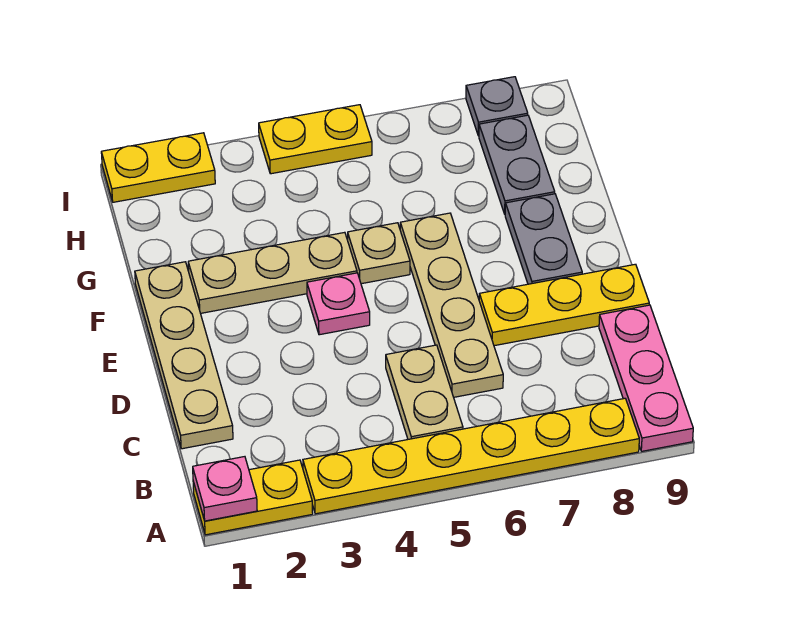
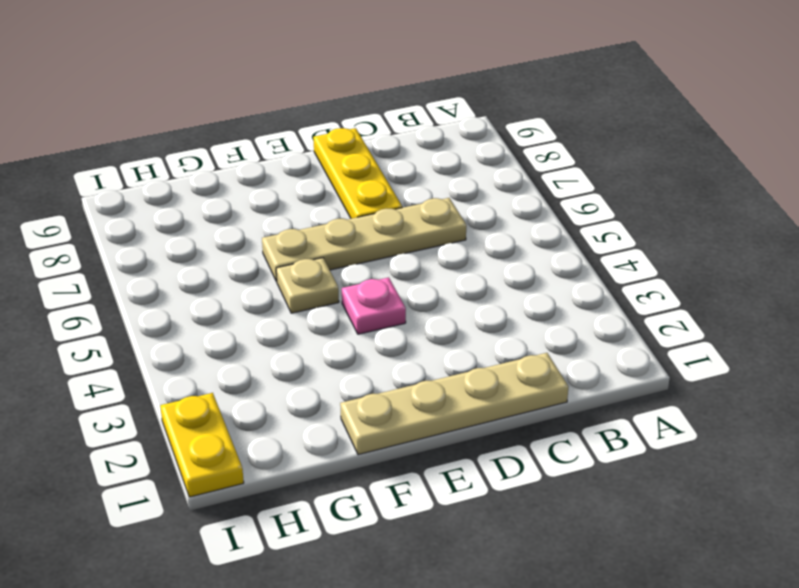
none -> yellow plate A1:A2 level 1
none -> yellow plate A3:A8 level 1
none -> pink plate A9:C9 level 1

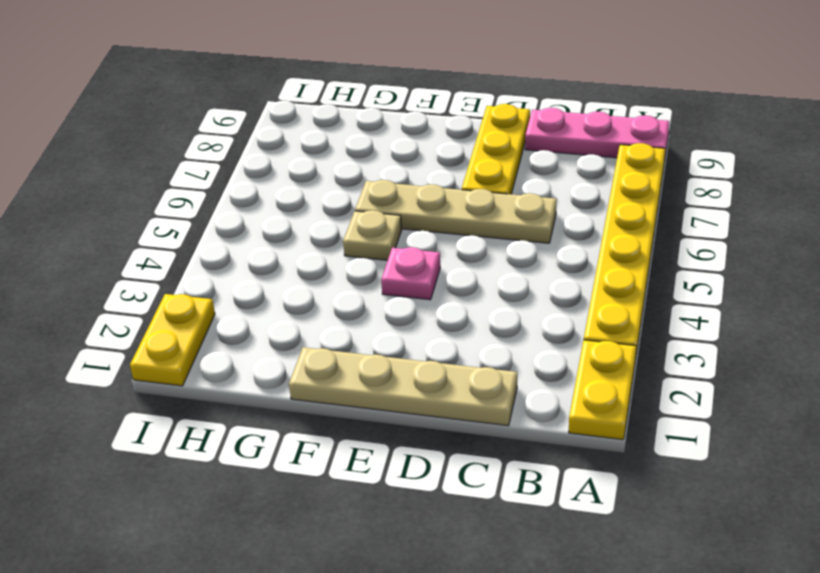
none -> tan plate B5:C5 level 1
none -> grey plate E8:F8 level 1
none -> tan plate F2:F4 level 1

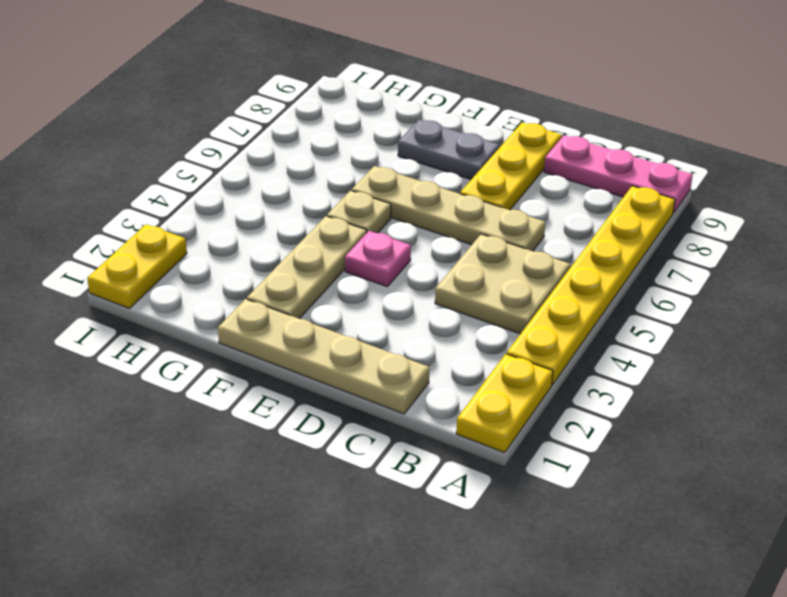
tan plate B4:C5 level 1 -> tan plate B5:C5 level 1
none -> grey plate G8:H8 level 1
none -> yellow plate I4:I5 level 1
none -> grey plate I8 level 1

